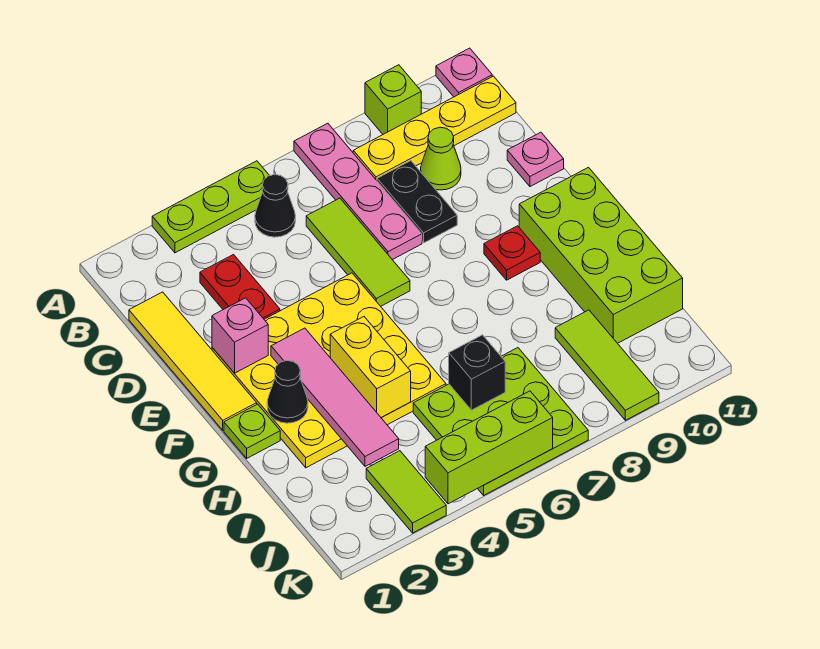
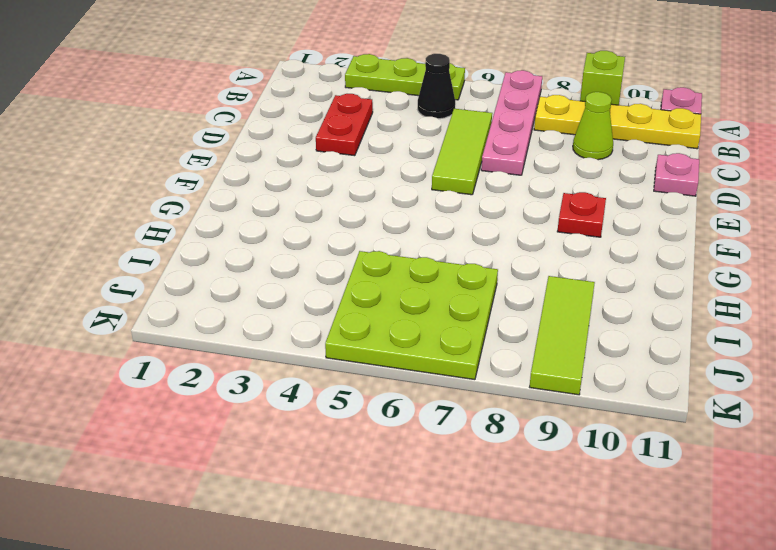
none -> yellow tile C1:F1 level 1
none -> black plate C8:D8 level 1
none -> yellow plate E2:H5 level 1

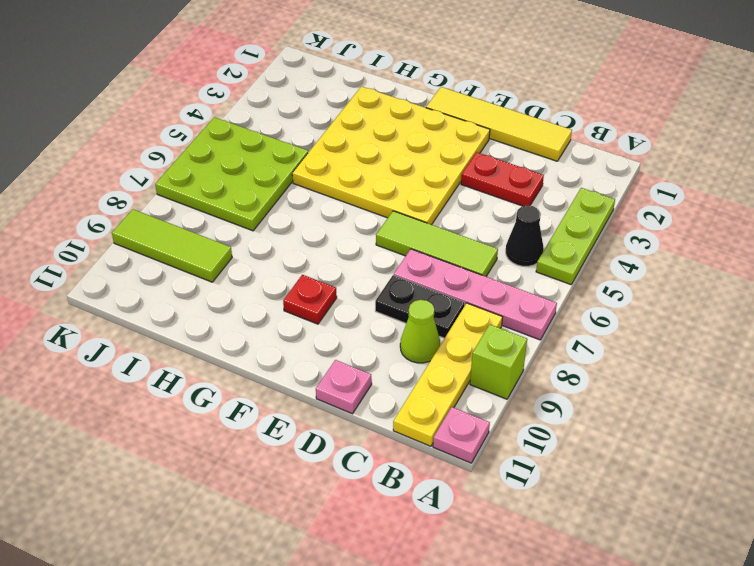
none -> lime brick F10:I11 level 1
none -> lime plate G1 level 1
none -> lime tile J3:K3 level 1

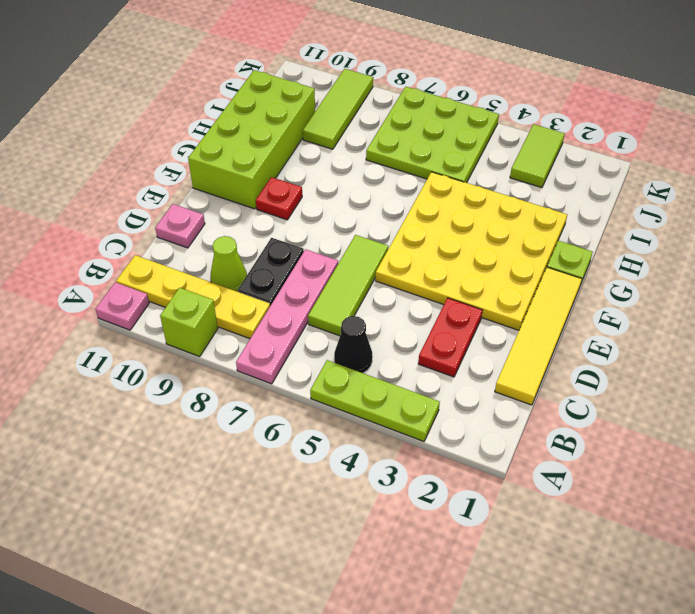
none -> pink brick E2 level 2
none -> pink tile F3:I3 level 2
none -> black cone G2 level 2

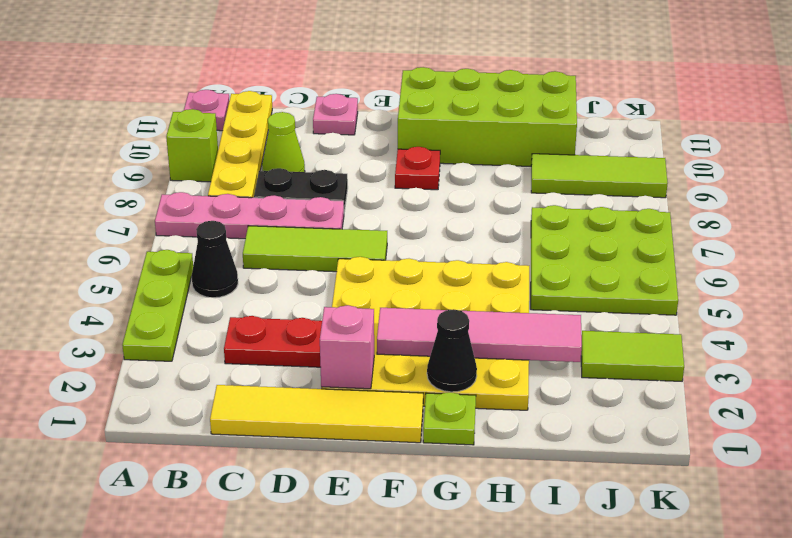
none -> yellow brick G4:H4 level 2
none -> black brick I6 level 2
none -> lime brick K4:K6 level 2

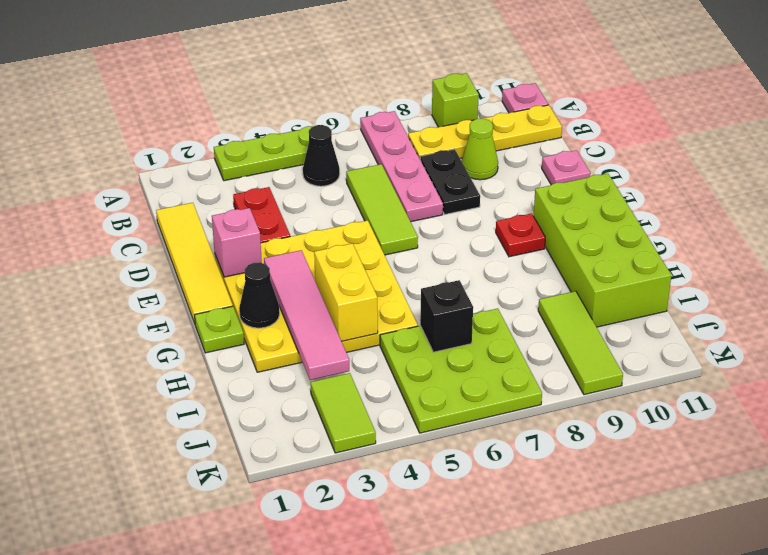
none -> lime brick K4:K6 level 2

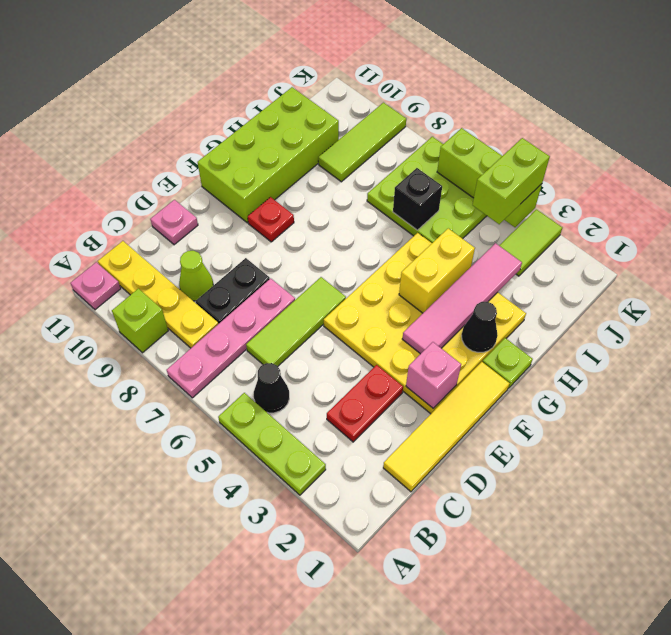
lime brick J4:K4 level 3 -> none

